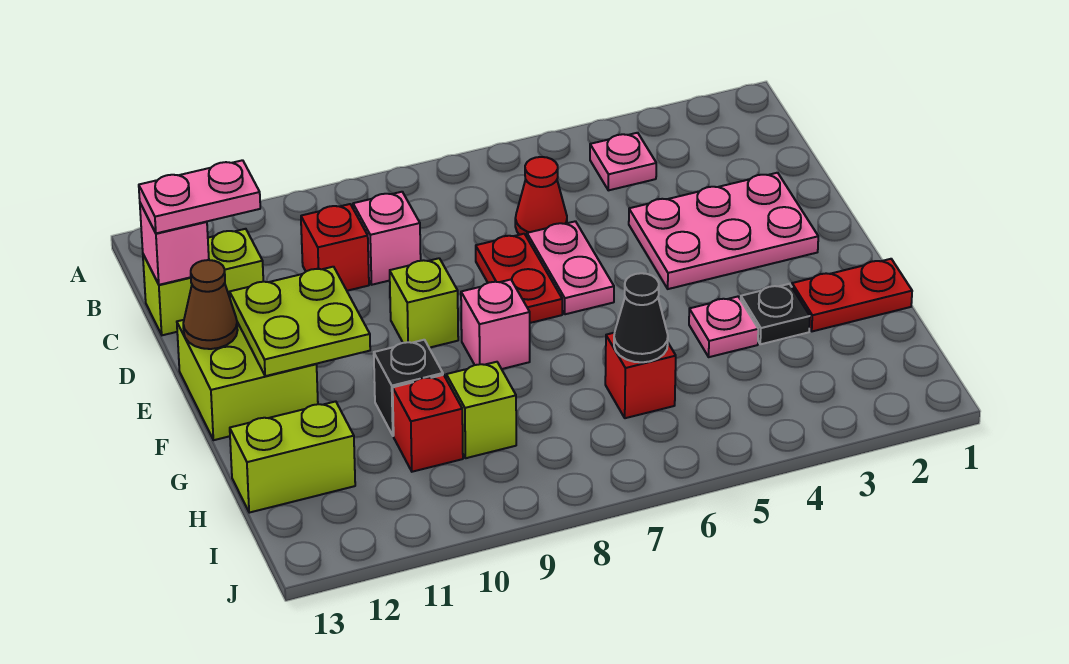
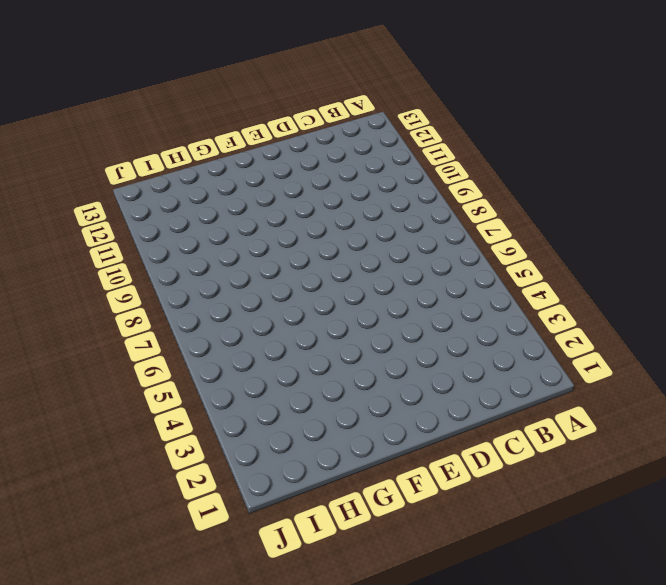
none -> pink plate B4 level 1
none -> red cone C6 level 1
none -> pink brick C9 level 1

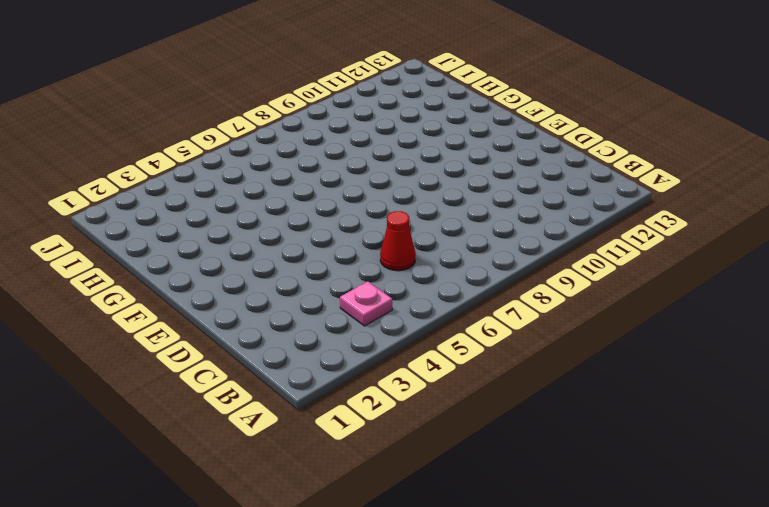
none -> pink brick C9 level 1
none -> red brick C10 level 1
none -> lime brick C12:C13 level 1

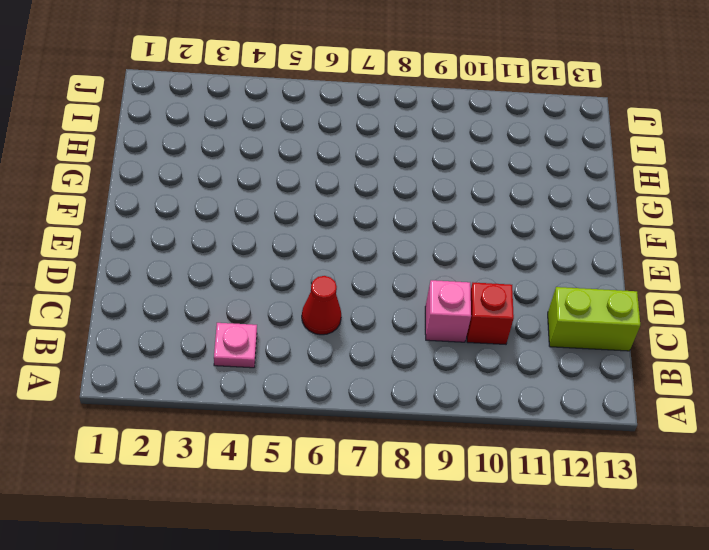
none -> pink plate D2:E4 level 1
none -> pink plate D6:E6 level 1
none -> red plate D7:E7 level 1

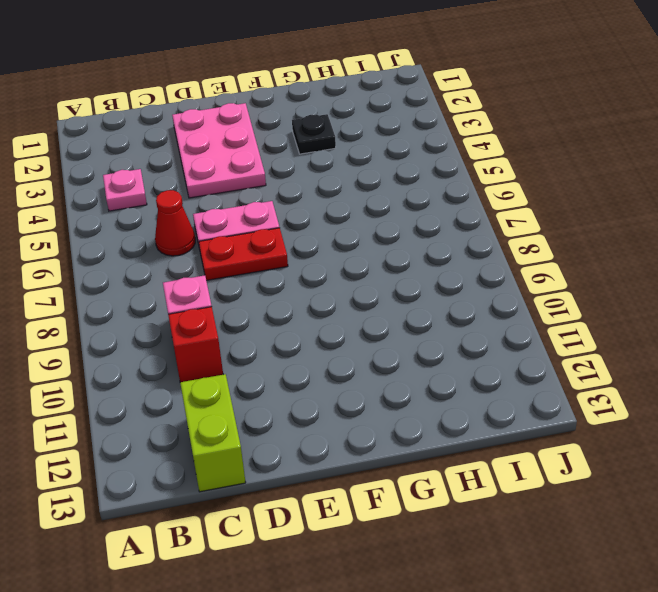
none -> lime brick E9 level 1
none -> lime brick E12:F13 level 1
none -> pink brick F8 level 1

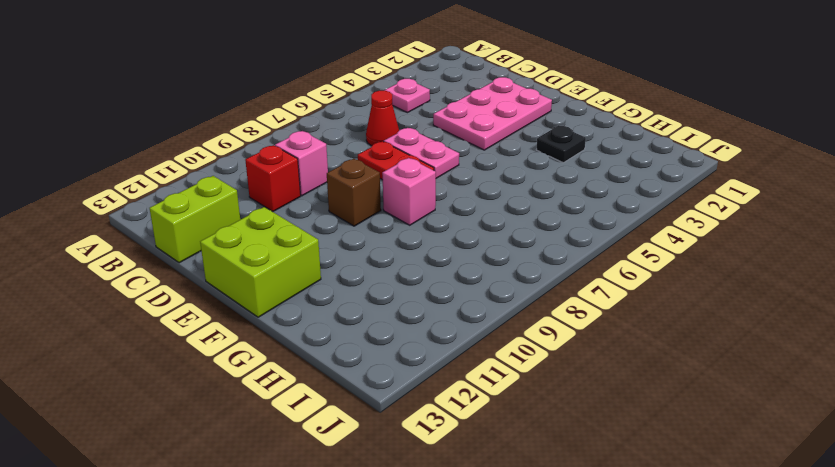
brown brick E9 level 1 -> lime brick E9 level 1
none -> red plate G1:G2 level 1
none -> pink plate G4 level 1
none -> black brick G10 level 1

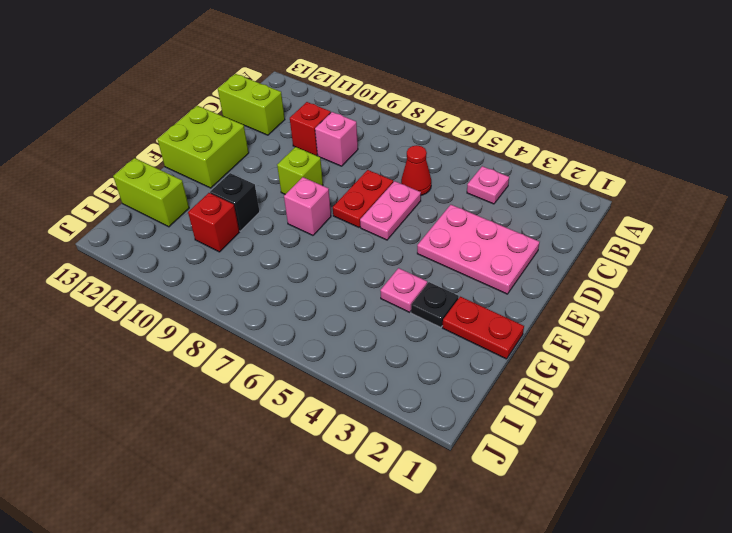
none -> red brick H6 level 1
none -> lime brick H9 level 1
none -> pink brick C13 level 2

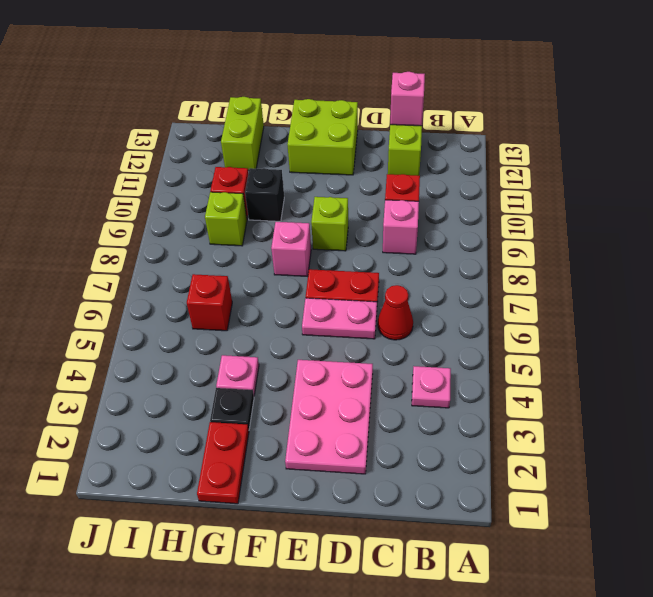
none -> lime plate E11:F12 level 2
none -> brown cone E13 level 2
none -> black cone H6 level 2

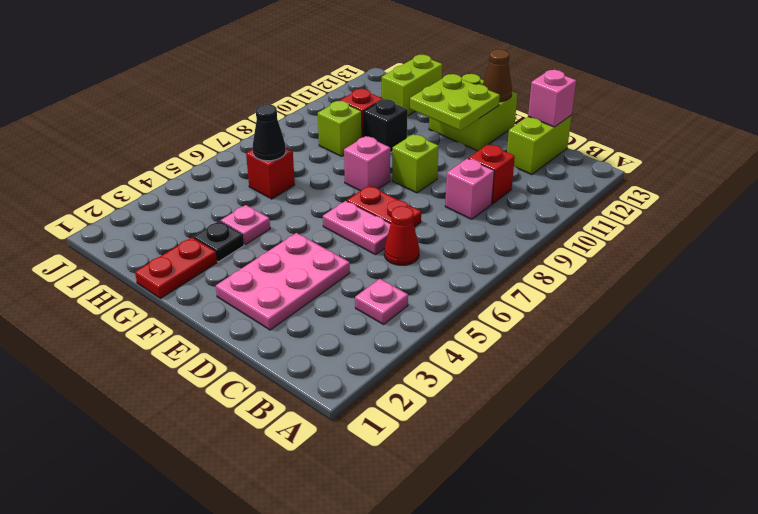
none -> pink plate C12:C13 level 3

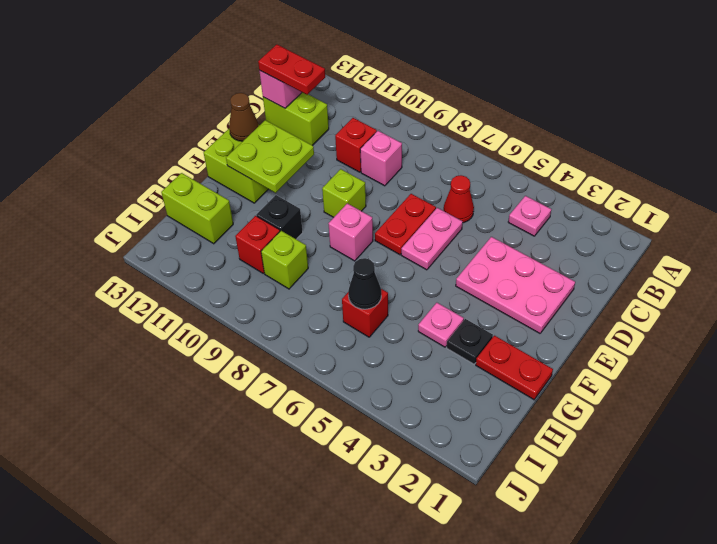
red plate C12:C13 level 3 -> pink plate C12:C13 level 3

